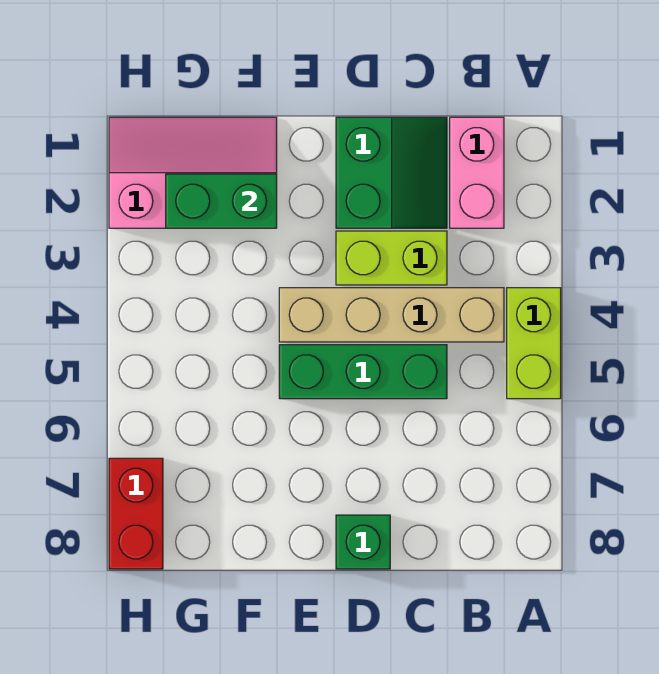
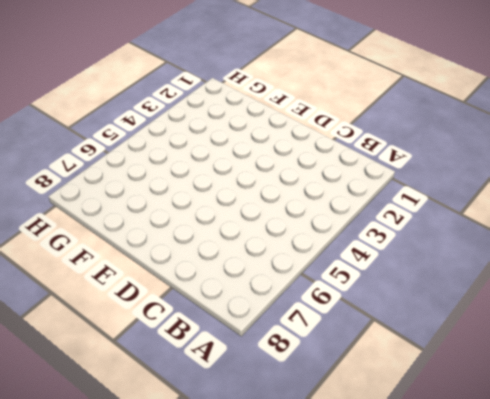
none -> lime brick A4:A5 level 1
none -> pink brick B1:B2 level 1

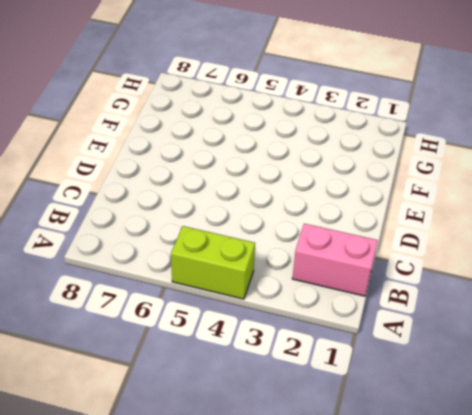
none -> tan brick B4:E4 level 1
none -> green slope C1:D2 level 1 top D

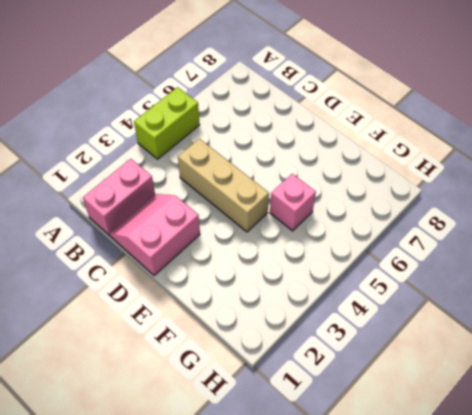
pink slope C1:D2 level 1 top D -> green slope C1:D2 level 1 top D
tan brick C4:E4 level 1 -> tan brick B4:E4 level 1
pink brick F5 level 1 -> none
none -> lime brick C3:D3 level 1
none -> green brick C5:E5 level 1

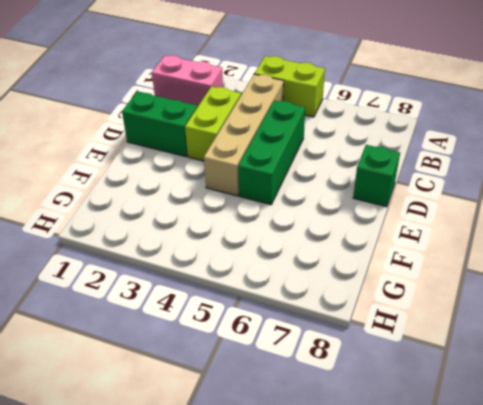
none -> pink slope F1:H2 level 1 top 2
none -> red brick H7:H8 level 1

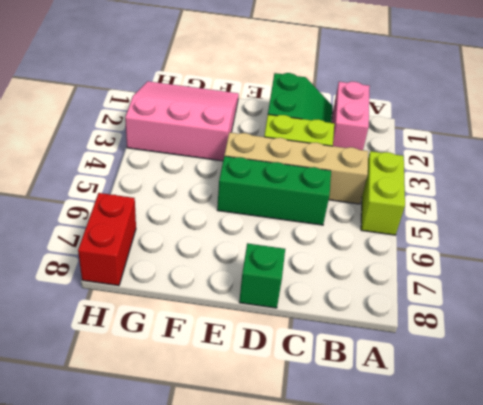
pink slope F1:H3 level 1 top 3 -> pink slope F1:H2 level 1 top 2
none -> green brick F2:G2 level 2

